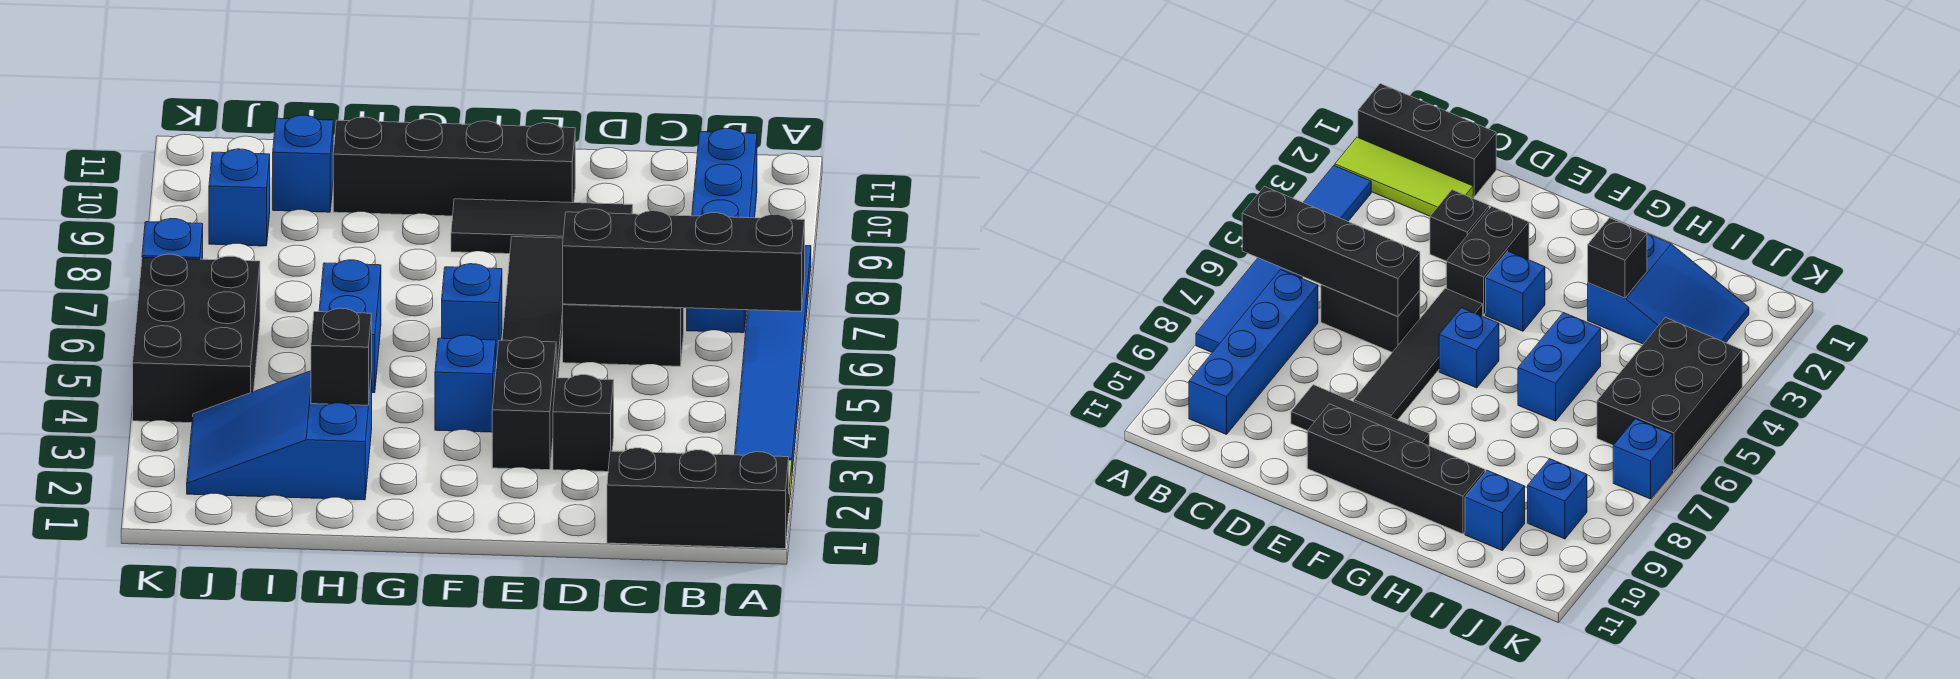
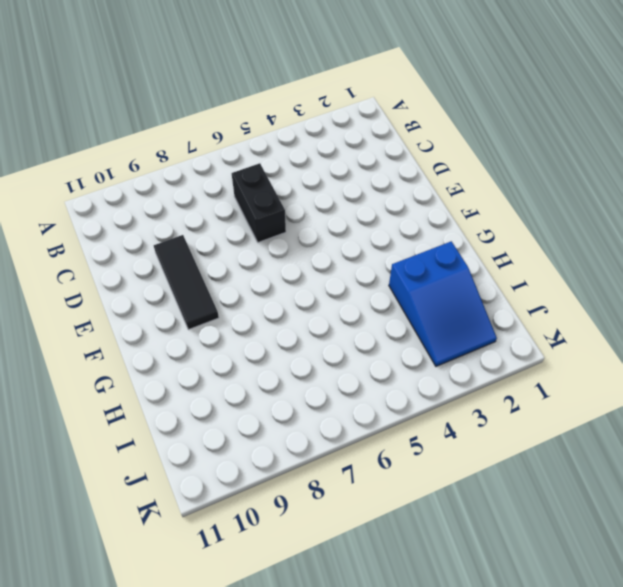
none -> black brick A1:C1 level 1
none -> lime tile A2:C2 level 1
none -> blue tile A3:A8 level 1

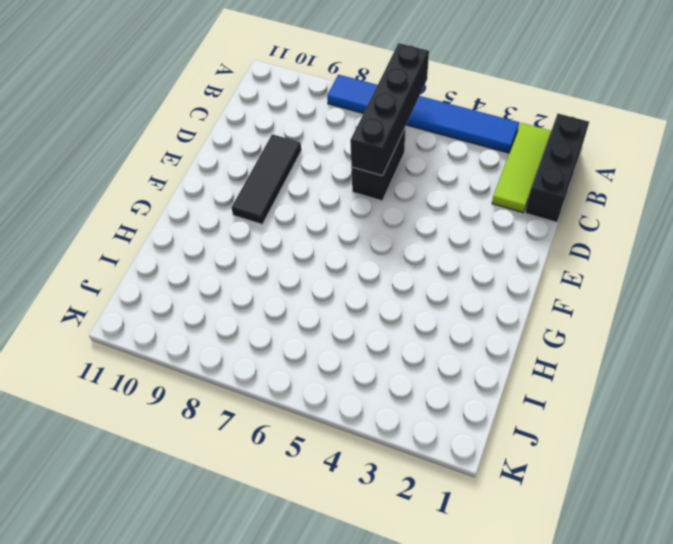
none -> blue brick B7:B10 level 1
none -> black brick D3 level 1
none -> black brick E3:E4 level 1

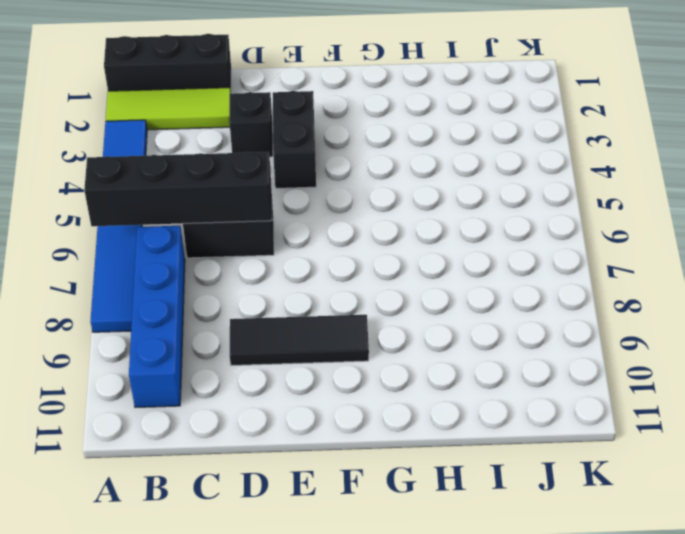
none -> black tile E5:E8 level 1
none -> black brick E10:H10 level 1
none -> blue brick F4 level 1

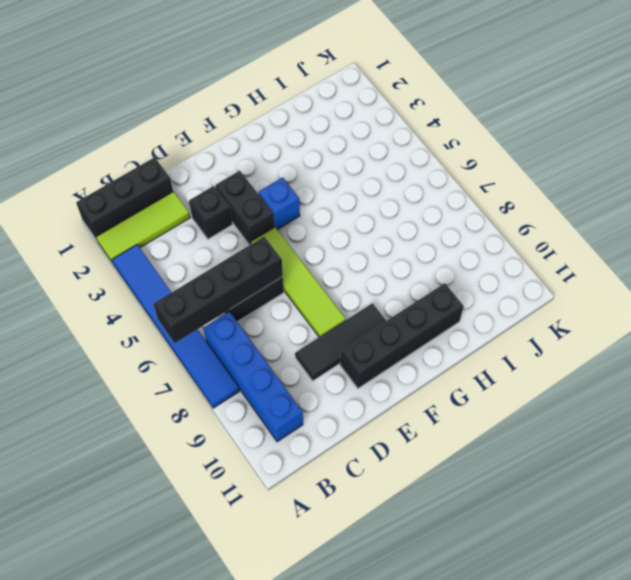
lime tile E5:E8 level 1 -> black tile E5:E8 level 1
none -> blue brick F6 level 1
none -> blue slope H2:J3 level 1 top H
none -> blue brick H5:H6 level 1

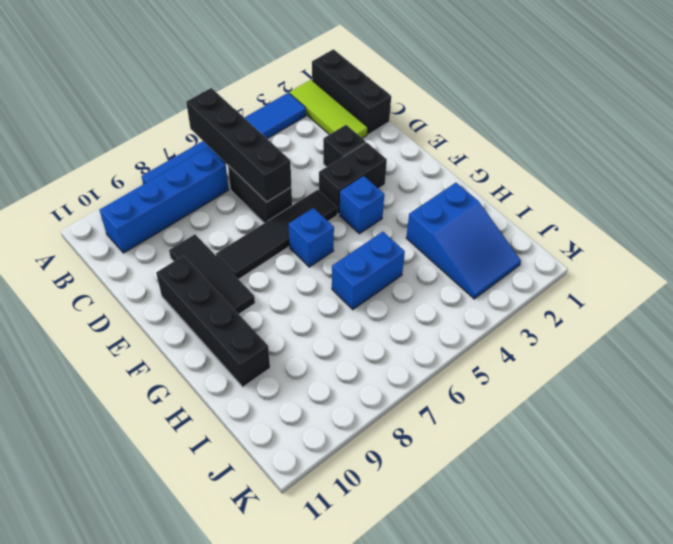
none -> blue brick I10 level 1
none -> black brick J4:K6 level 1
none -> blue brick J9 level 1

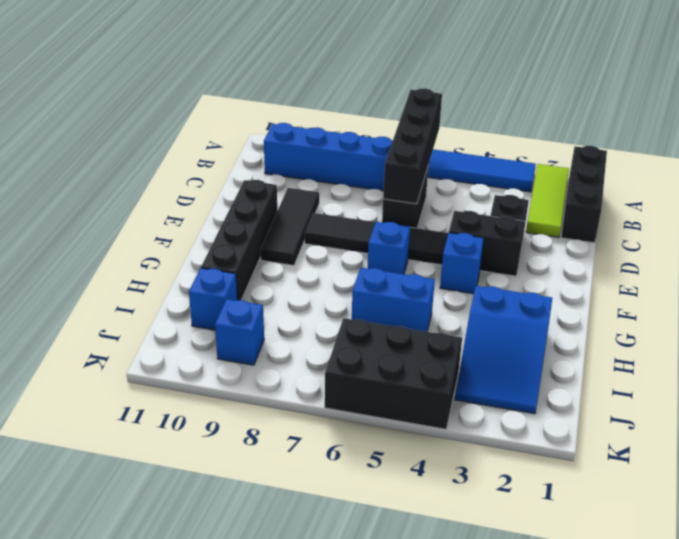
none -> blue brick K7 level 1
none -> black brick H3 level 2

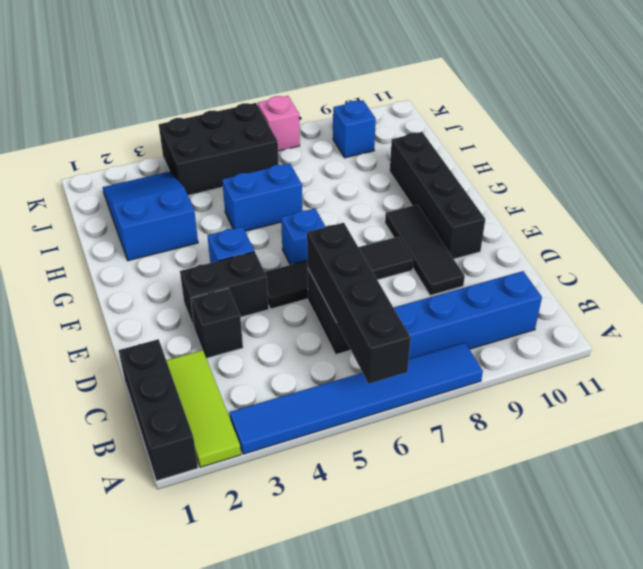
pink brick K7 level 1 -> blue brick K7 level 1
none -> blue brick I10 level 1
none -> black brick H3 level 2

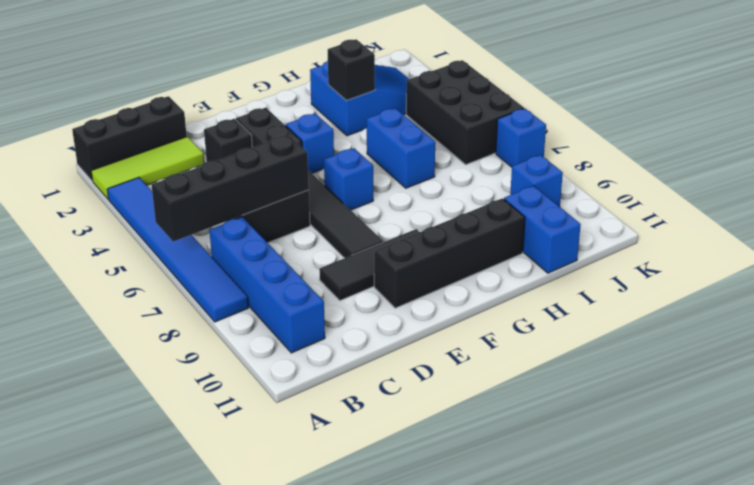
blue brick I10:I11 level 1 -> blue brick I10 level 1

